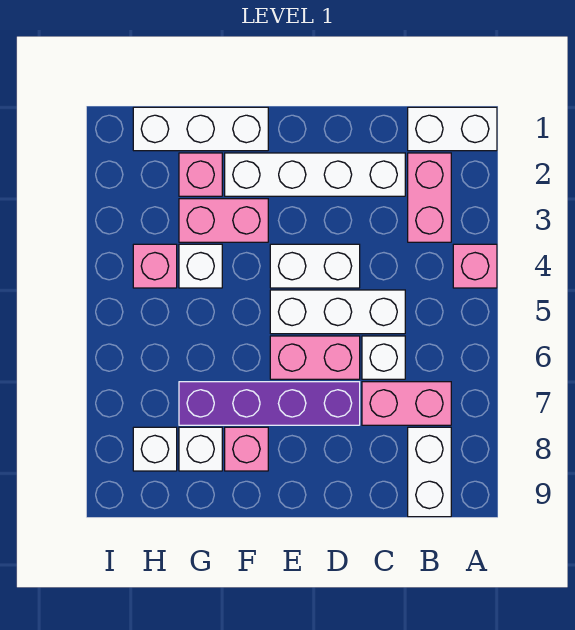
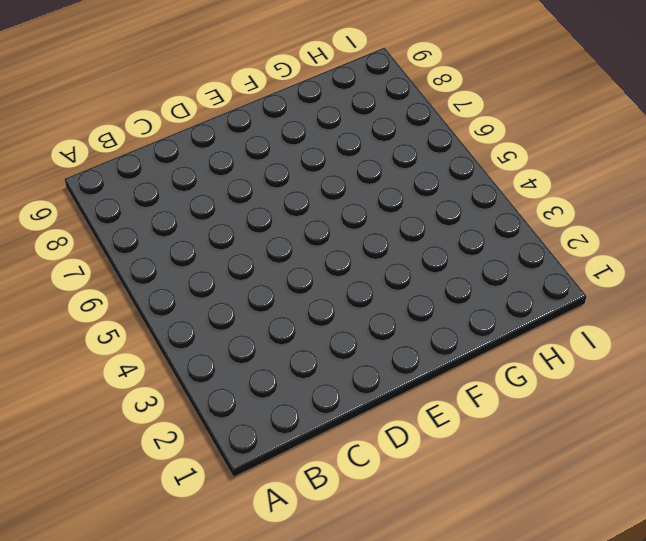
none -> white brick A1:B1 level 1
none -> pink brick A4 level 1
none -> pink brick B2:B3 level 1

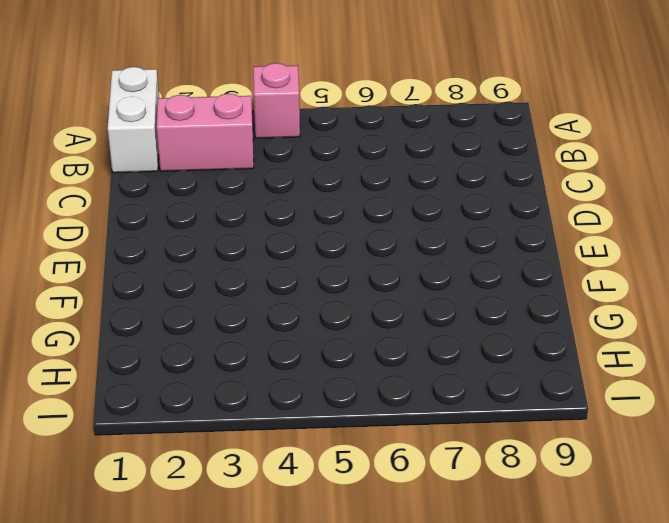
none -> pink brick B7:C7 level 1
none -> white brick B8:B9 level 1
none -> white brick C2:F2 level 1

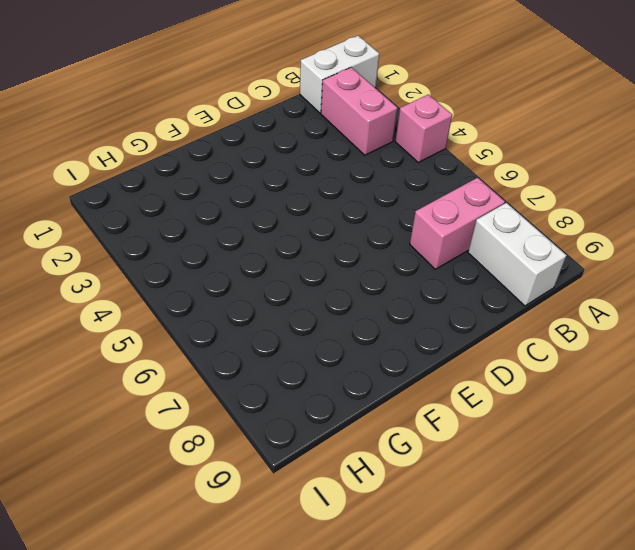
none -> white brick C2:F2 level 1
none -> white brick C5:E5 level 1
none -> white brick C6 level 1

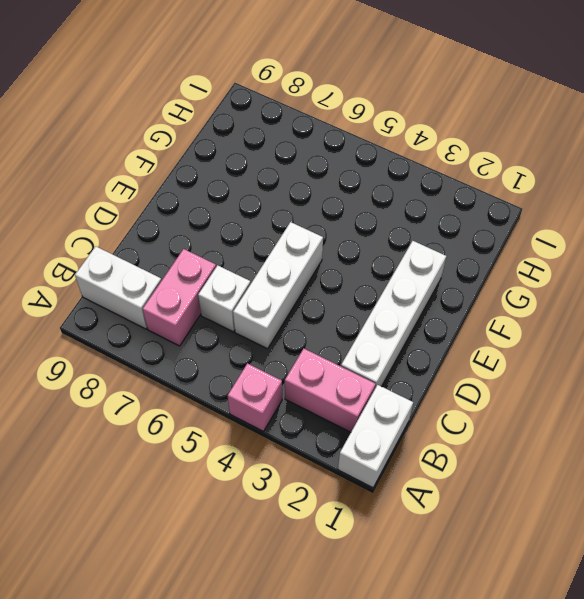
none -> white brick D4:E4 level 1
none -> pink brick D6:E6 level 1
none -> purple brick D7:G7 level 1

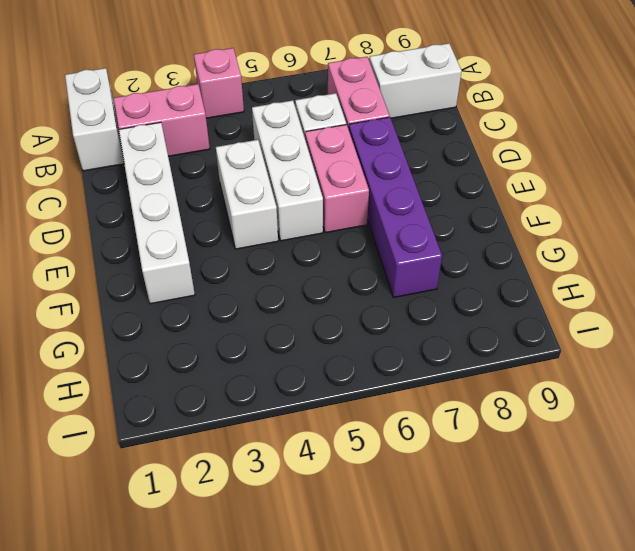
none -> white brick F1:H1 level 1
none -> pink brick F3:G3 level 1
none -> pink brick F8 level 1

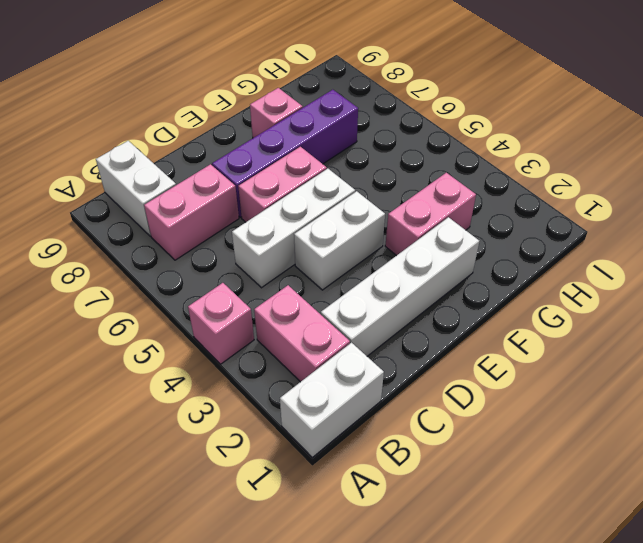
none -> white brick C6 level 1
none -> white brick F1:H1 level 1
none -> pink brick G2 level 1

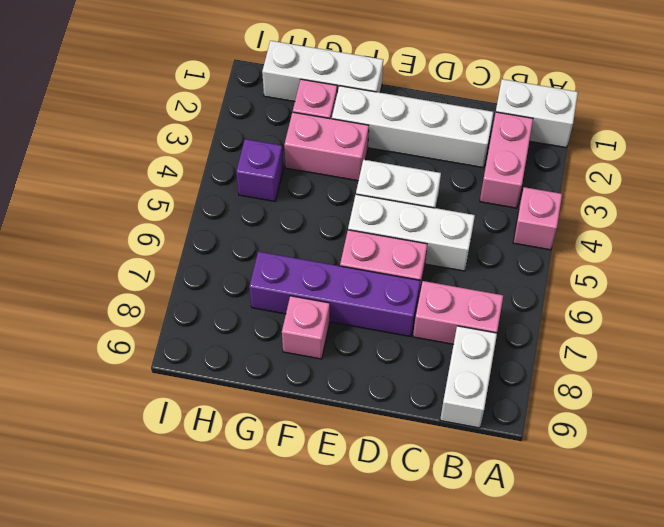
purple brick H4 level 1 -> pink brick H4 level 1
none -> white brick C6 level 1
none -> white brick G4 level 1
none -> white brick G8 level 1

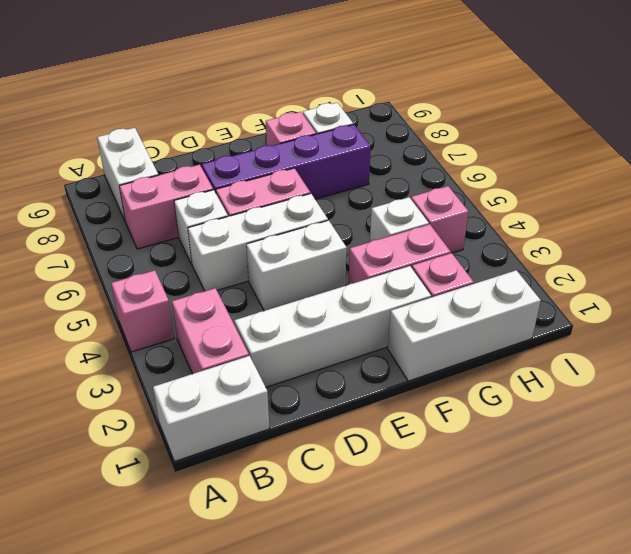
none -> white brick H8 level 1

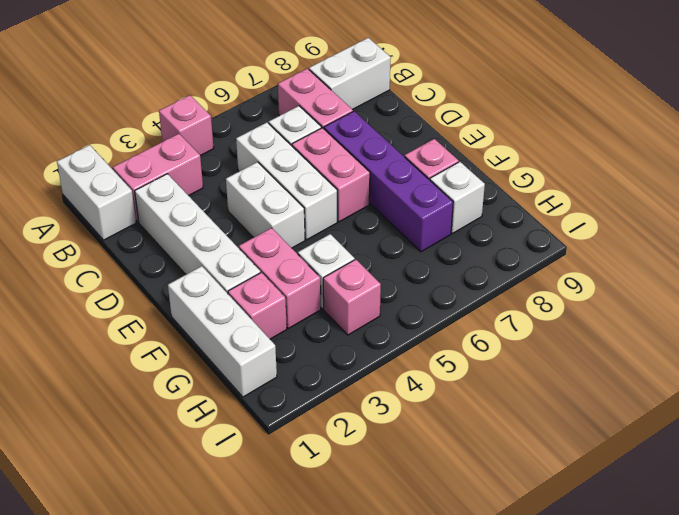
none -> white brick H8 level 1

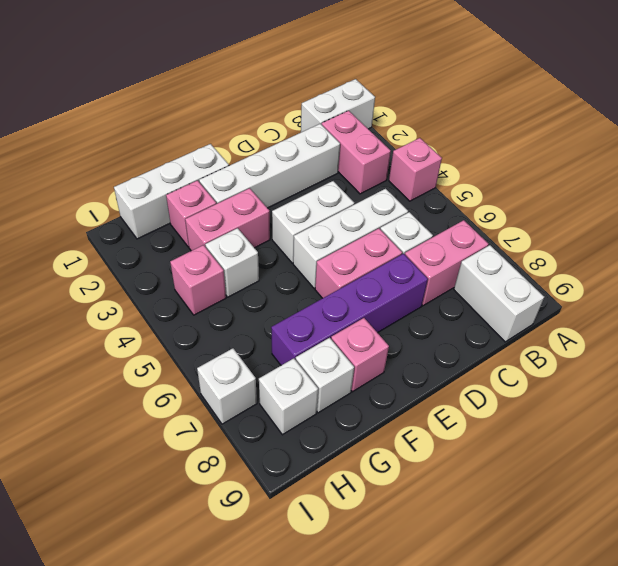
white brick I7 level 1 -> none

